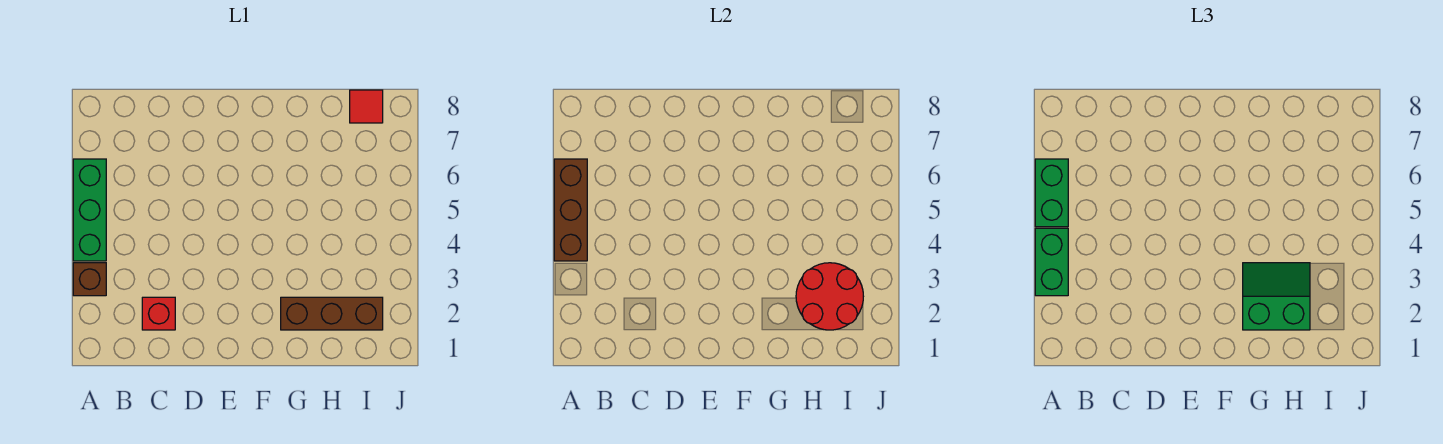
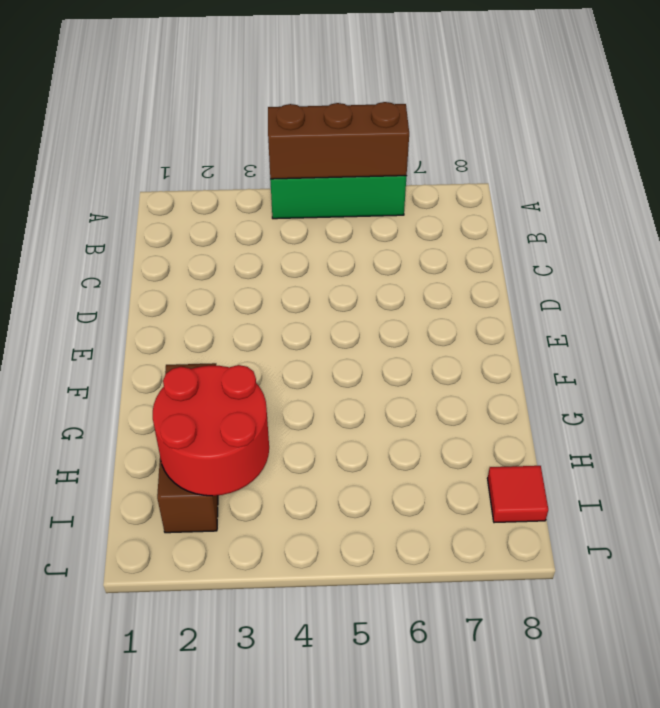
none -> brown brick A3 level 1
none -> red brick C2 level 1

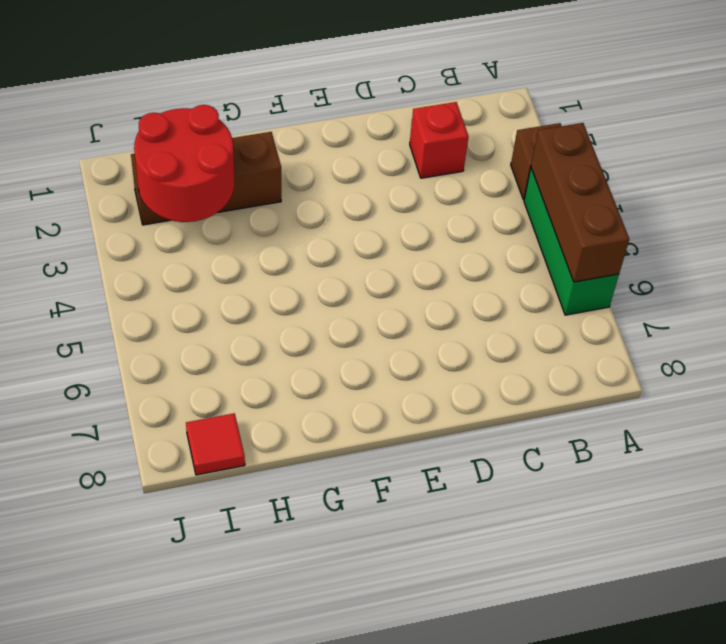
none -> green brick A3:A4 level 3
none -> green brick A5:A6 level 3

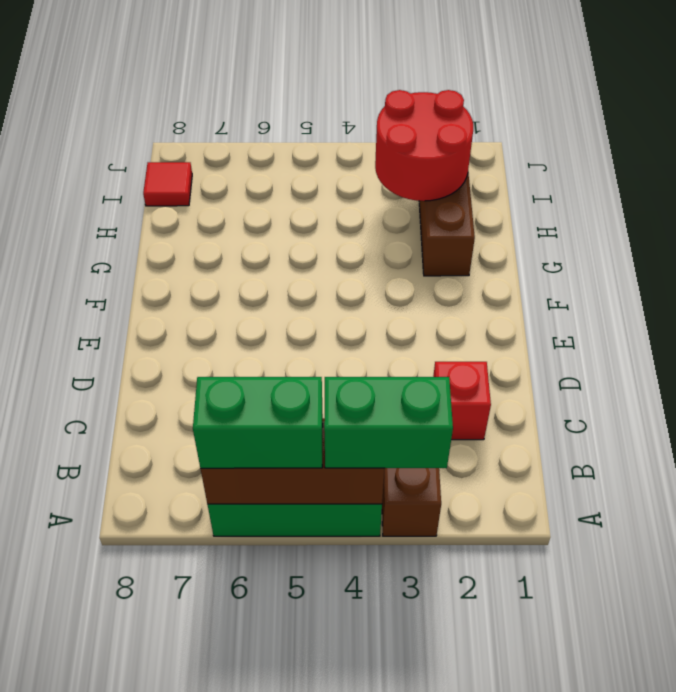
none -> green slope G2:H3 level 3 top 2

